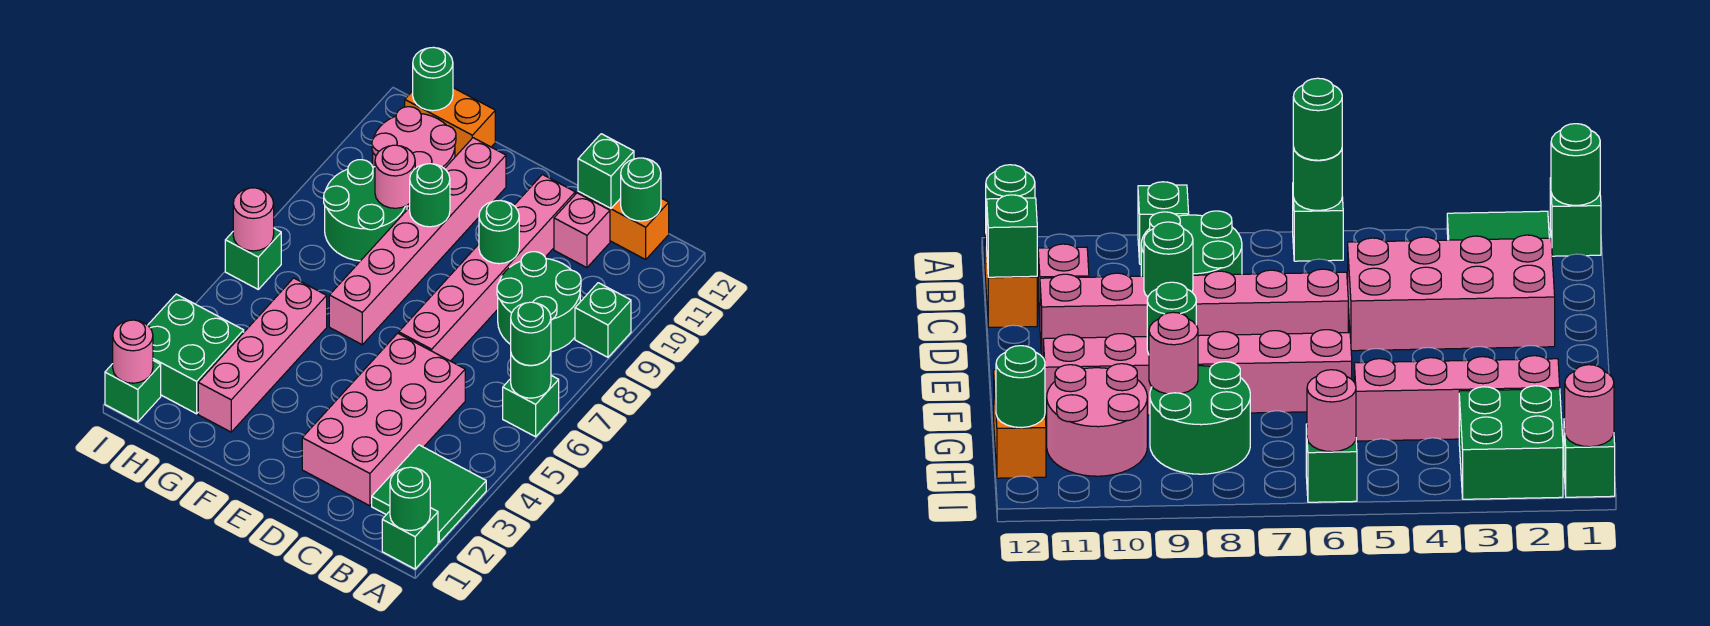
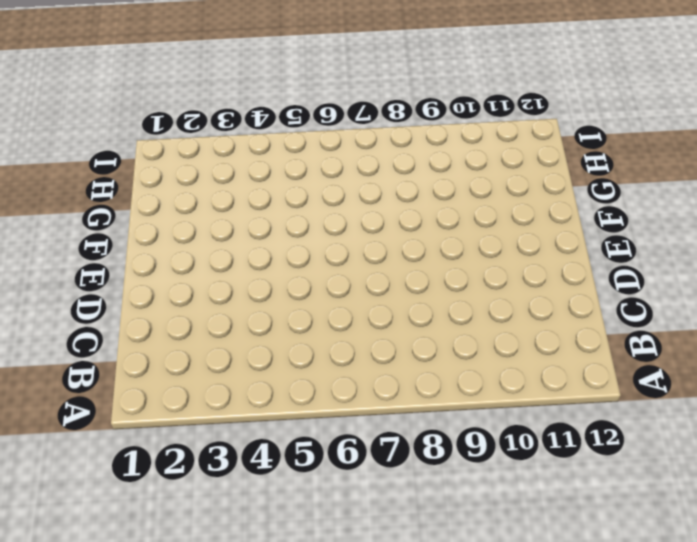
none -> green brick A1 level 1
none -> green tile A2:B3 level 1
none -> green brick A6 level 1

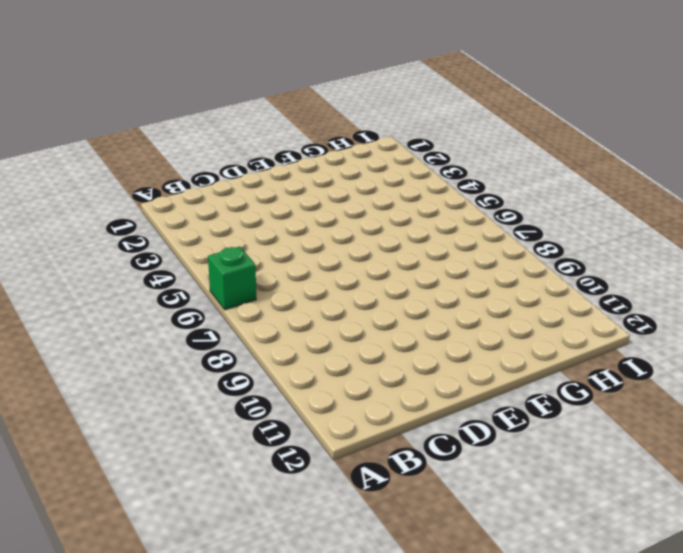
none -> green brick A1 level 1
none -> green tile A2:B3 level 1
none -> green brick A9 level 1

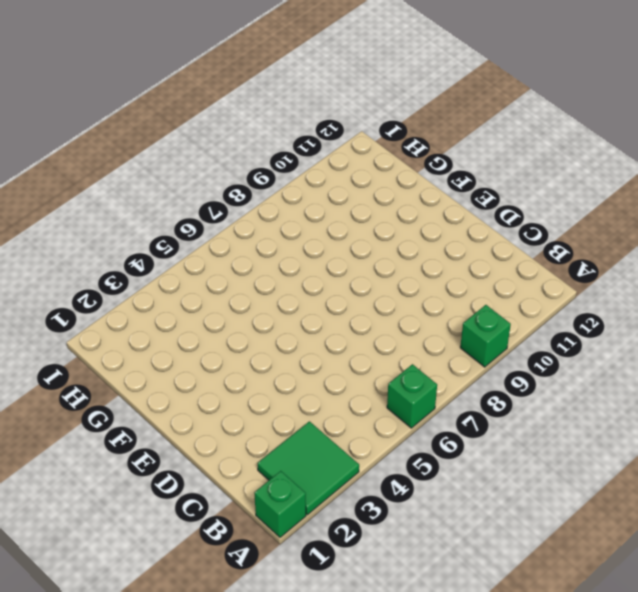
none -> green round brick B8:C9 level 1
none -> orange brick B12:C12 level 1
none -> pink brick C2:D5 level 1

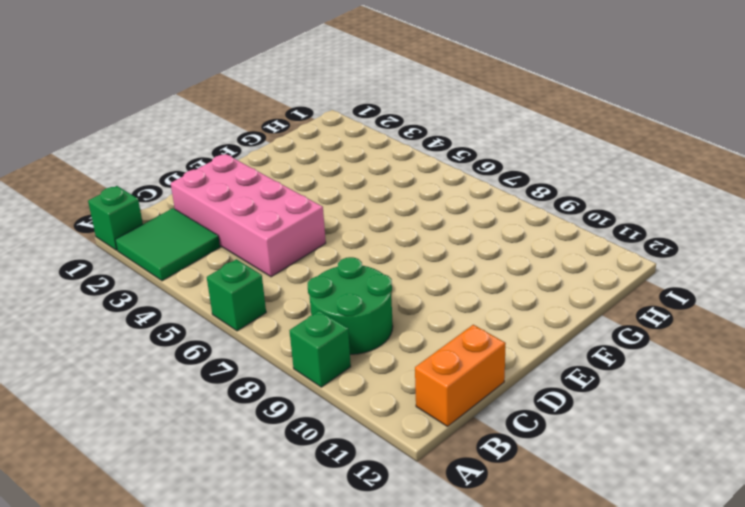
none -> pink brick C11 level 1
none -> pink brick D6:D11 level 1
none -> pink brick F6:F11 level 1

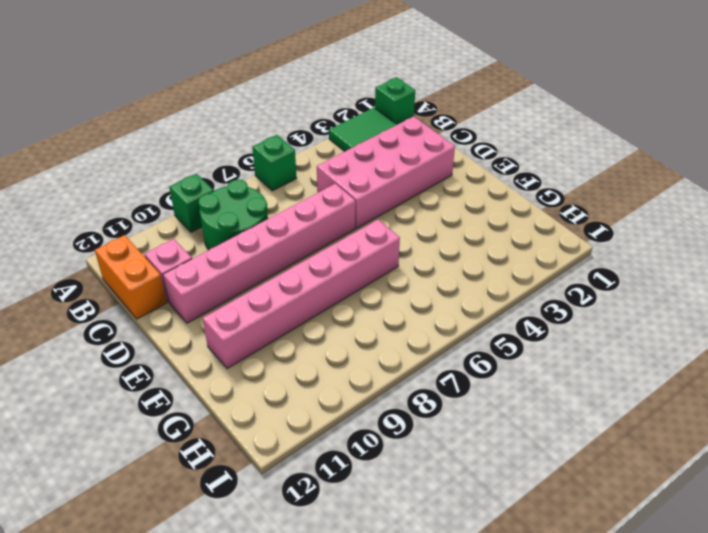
none -> pink brick G2:G5 level 1
none -> green round brick G8:H9 level 1
none -> pink round brick G10:H11 level 1

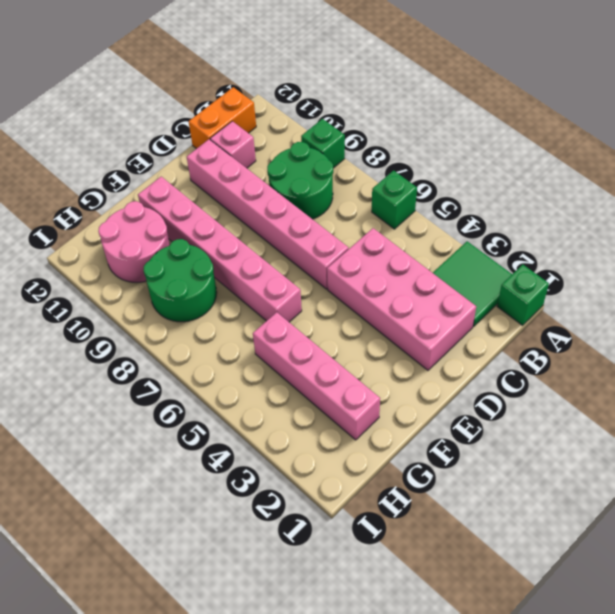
none -> orange brick G12:H12 level 1
none -> green brick H2:I3 level 1
none -> green brick I1 level 1

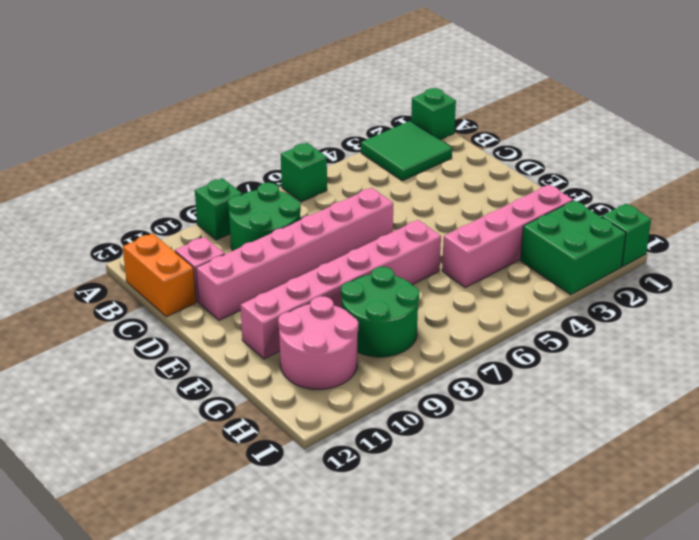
none -> pink brick C2:D5 level 1
none -> orange brick G12:H12 level 1
none -> green brick I6 level 1

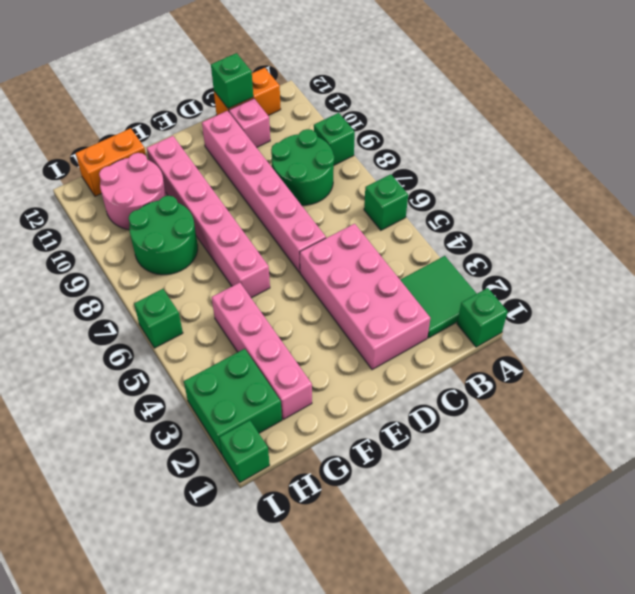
none -> green round brick A1 level 2
none -> green round brick A6 level 2
none -> green round brick B12 level 2

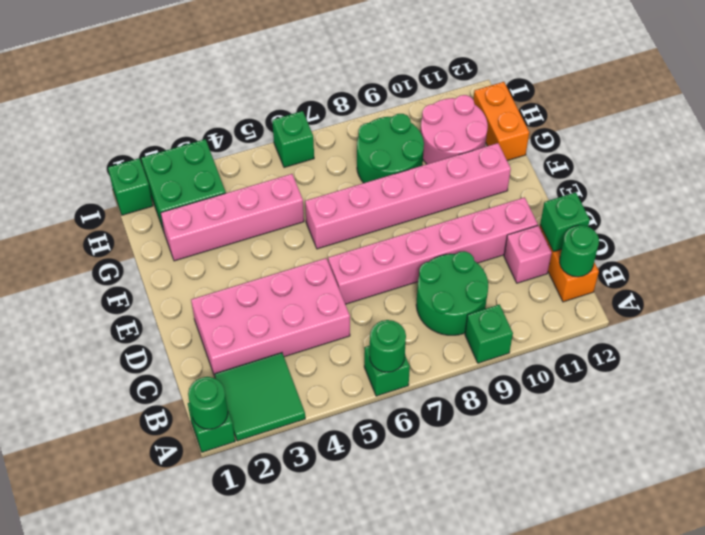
none -> green round brick D9 level 2
none -> green round brick F9 level 2
none -> pink round brick G9 level 2

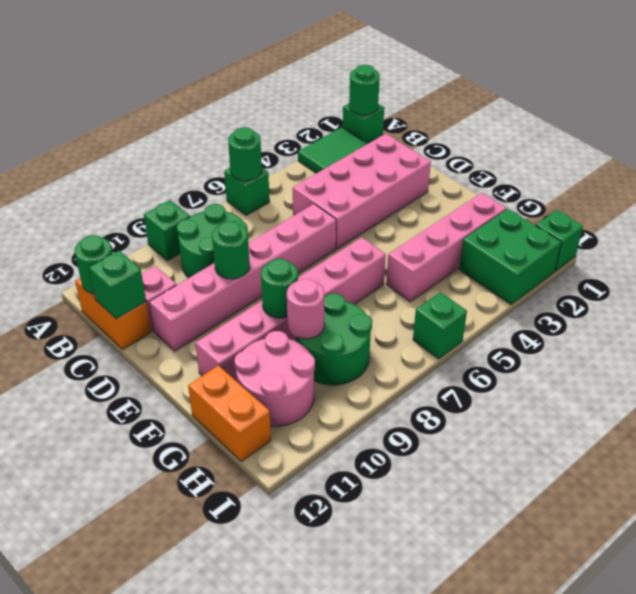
none -> green round brick H12 level 2
none -> pink round brick I1 level 2
none -> pink round brick I6 level 2

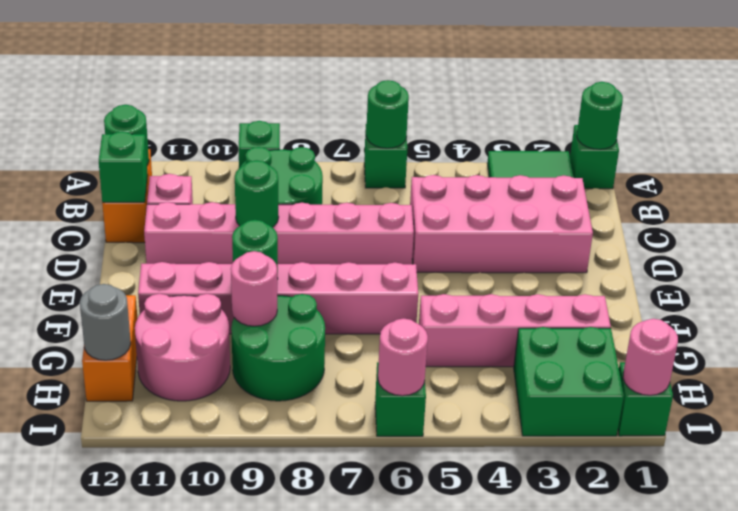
grey round brick H12 level 2 -> green round brick H12 level 2
none -> green round brick A6 level 3

